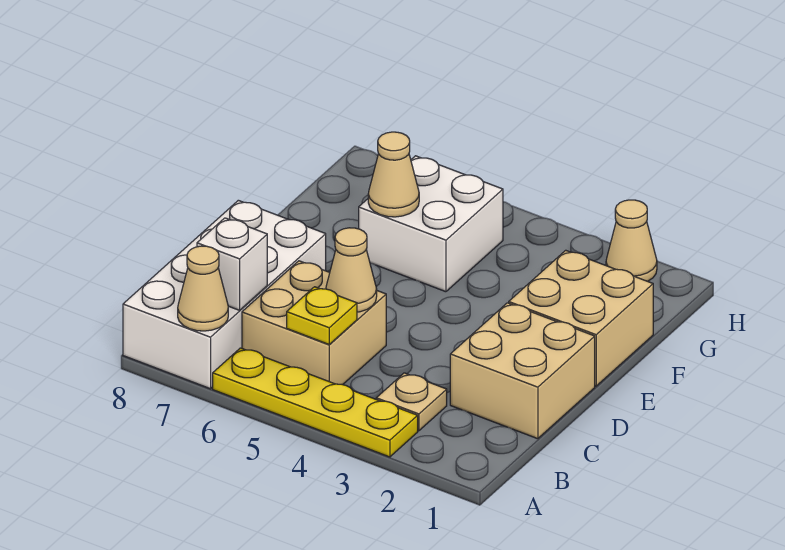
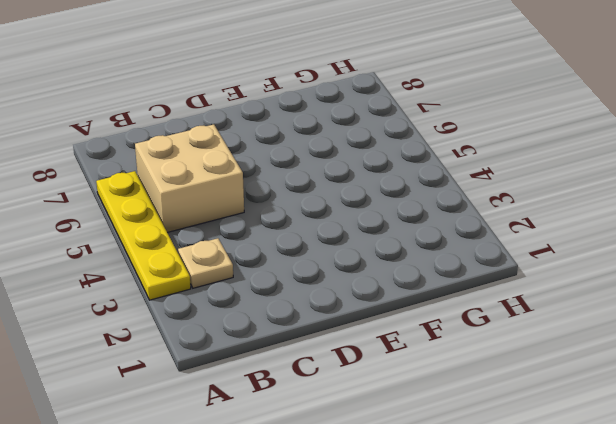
none -> white brick A7:D8 level 1
none -> tan brick C1:D2 level 1
none -> tan brick E1:F2 level 1

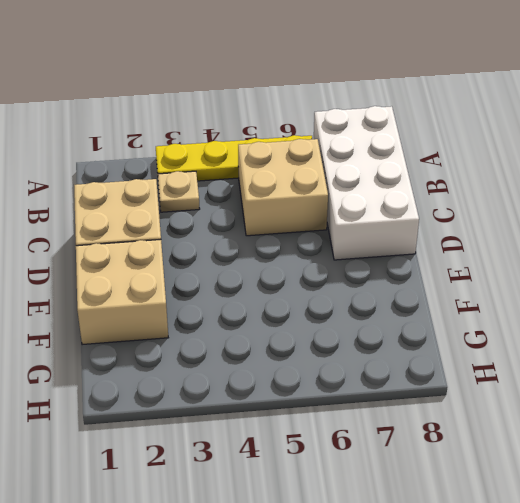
none -> white brick F5:G6 level 1
none -> tan cone H2 level 1
none -> tan cone A7 level 2

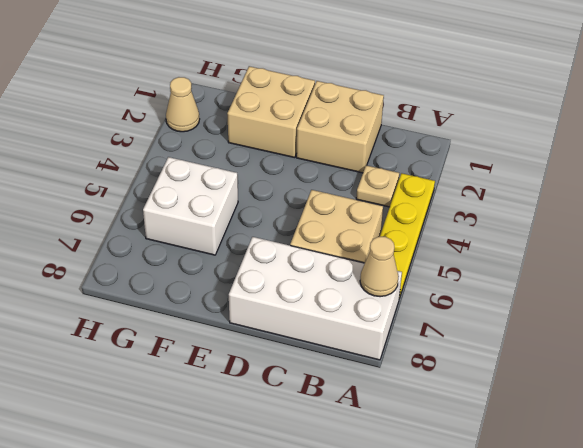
none -> yellow plate B5 level 2
none -> white brick B7 level 2
none -> tan cone C5 level 2

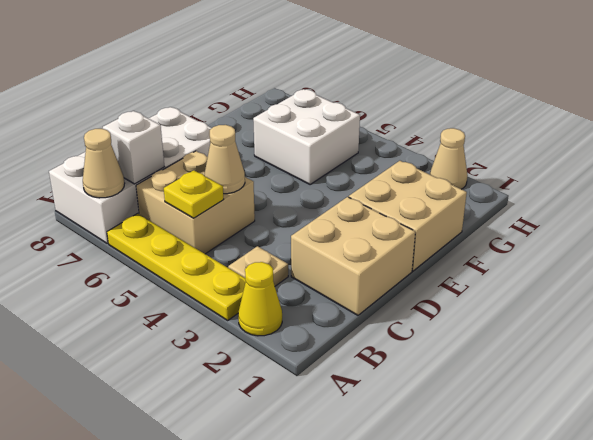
yellow cone A2 level 1 -> none
none -> tan cone F6 level 2

